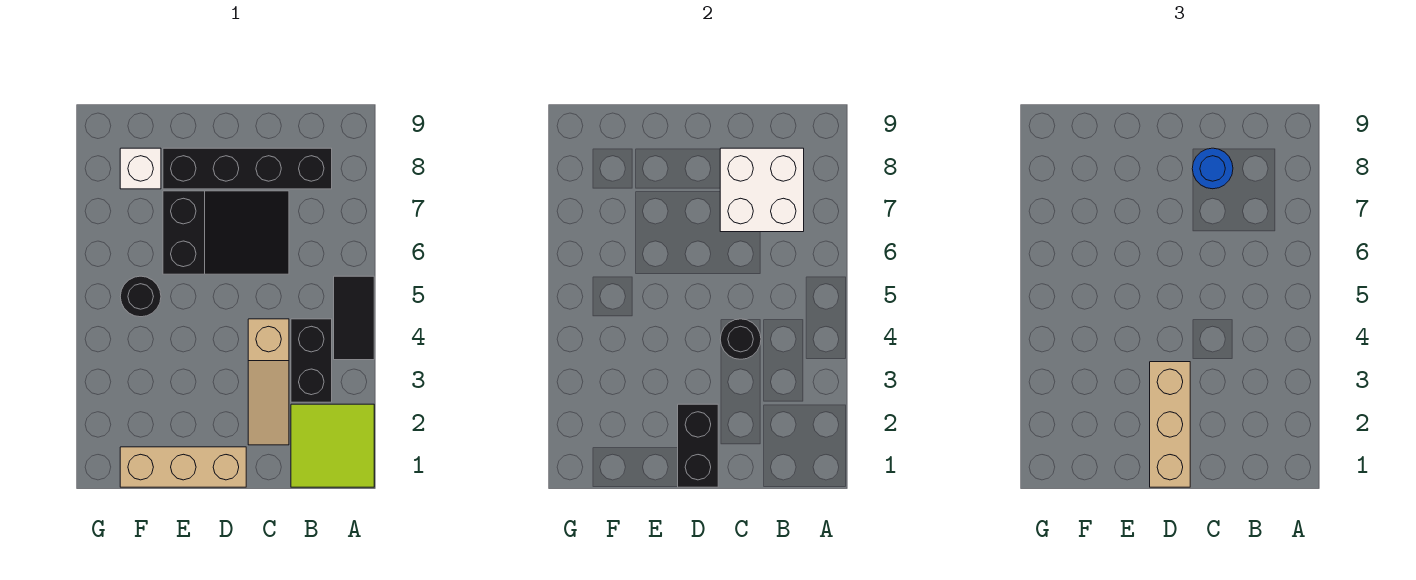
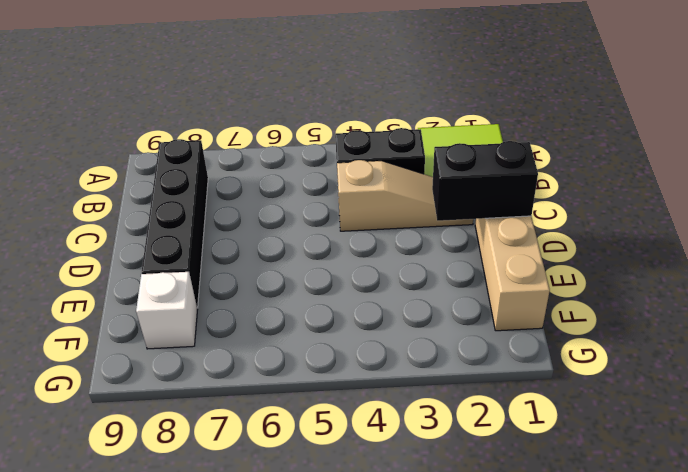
none -> black tile A4:A5 level 1
none -> black slope C6:E7 level 1 top E
none -> black round brick F5 level 1

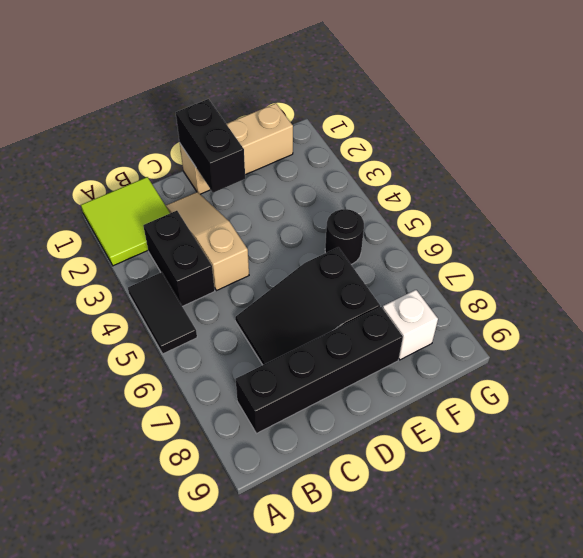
none -> white brick B7:C8 level 2
none -> black round brick C4 level 2
none -> blue round brick C8 level 3

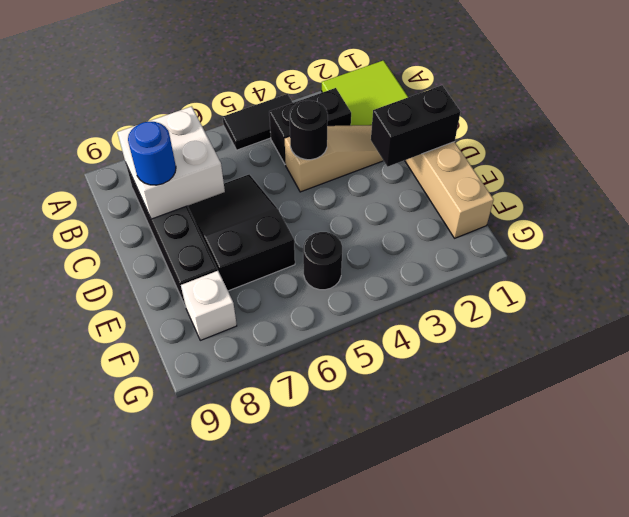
none -> tan brick D1:D3 level 3

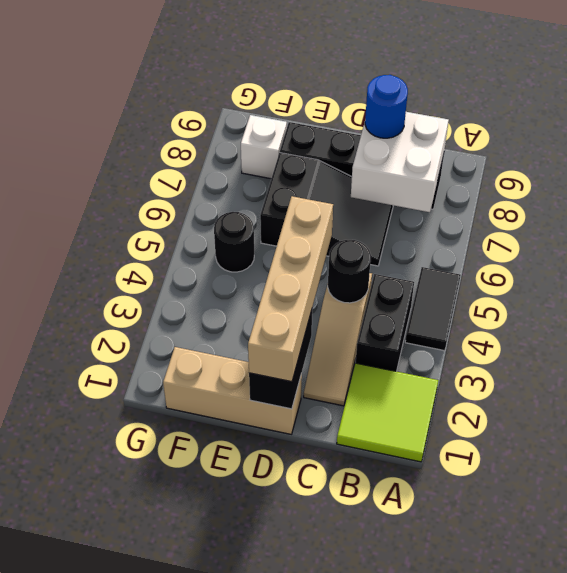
tan brick D1:D4 level 3 -> tan brick D1:D3 level 3

